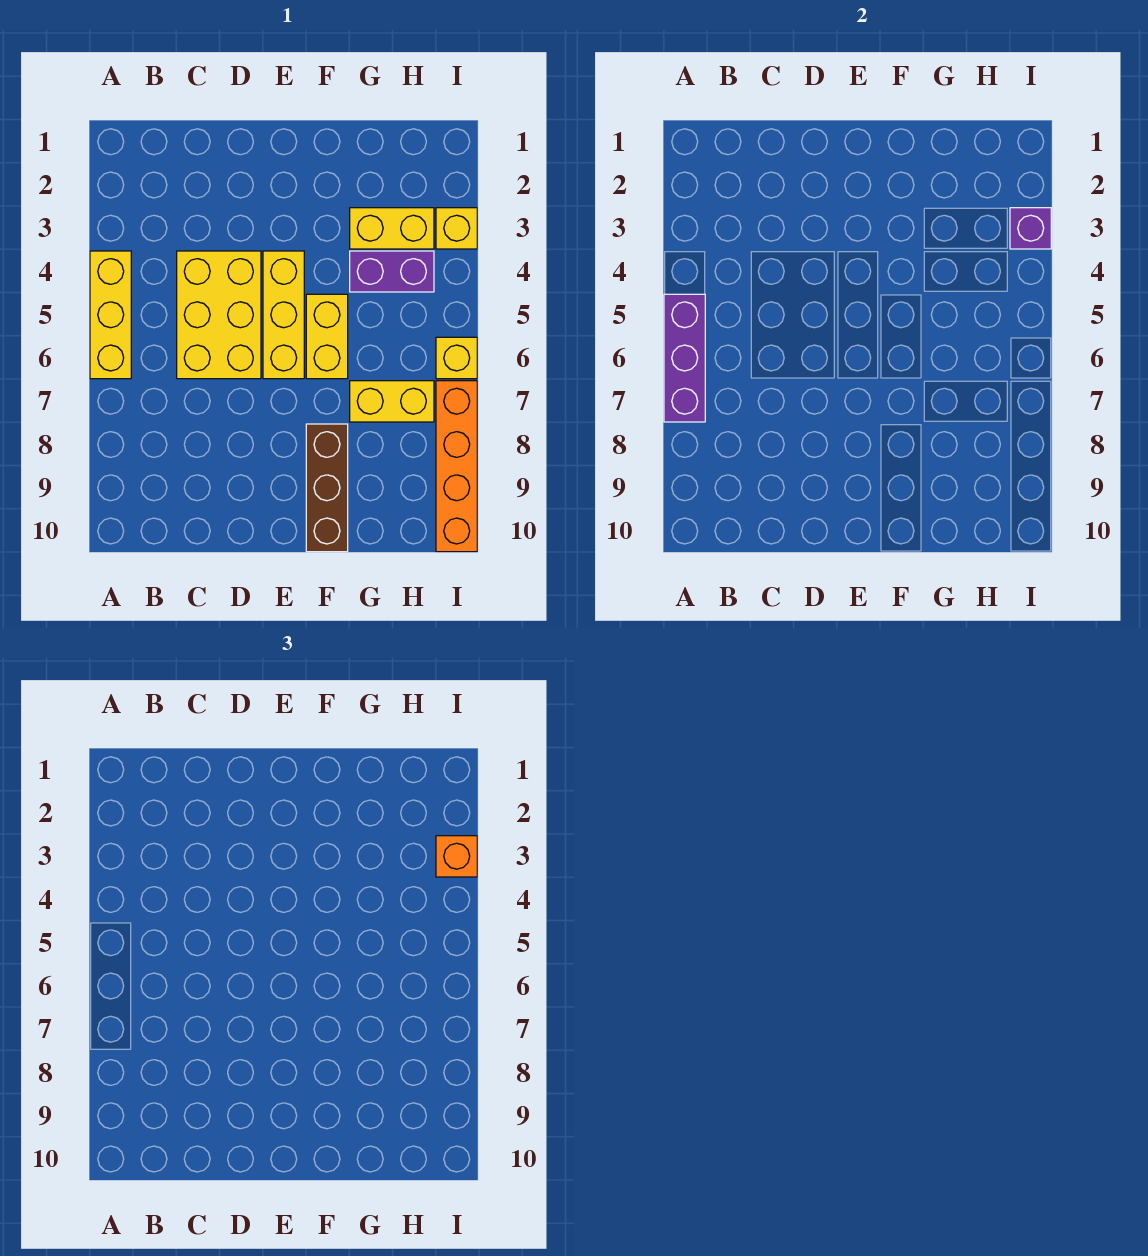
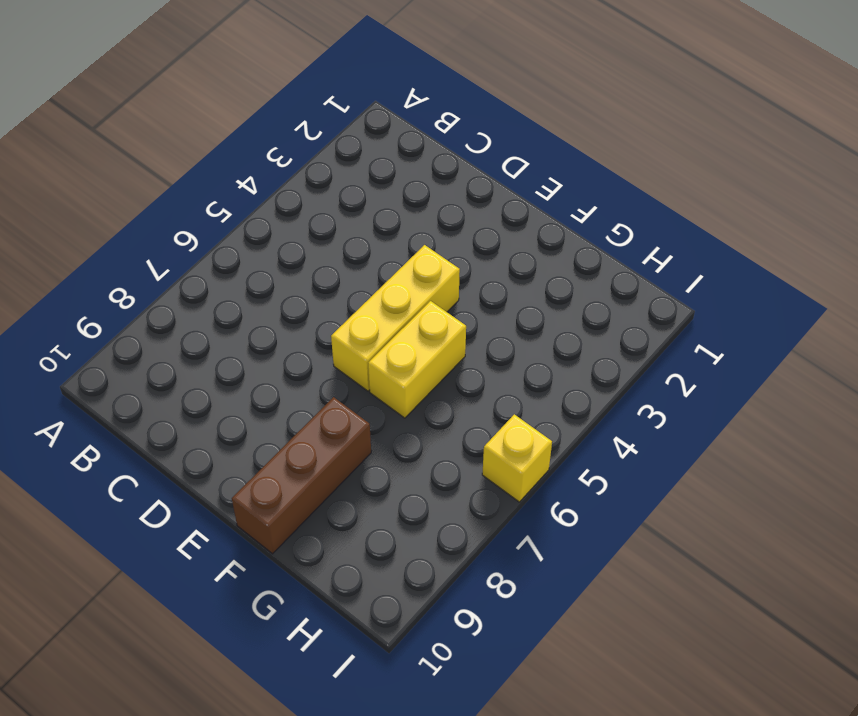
none -> yellow brick A4:A6 level 1
none -> yellow brick C4:D6 level 1
none -> yellow brick G3:H3 level 1

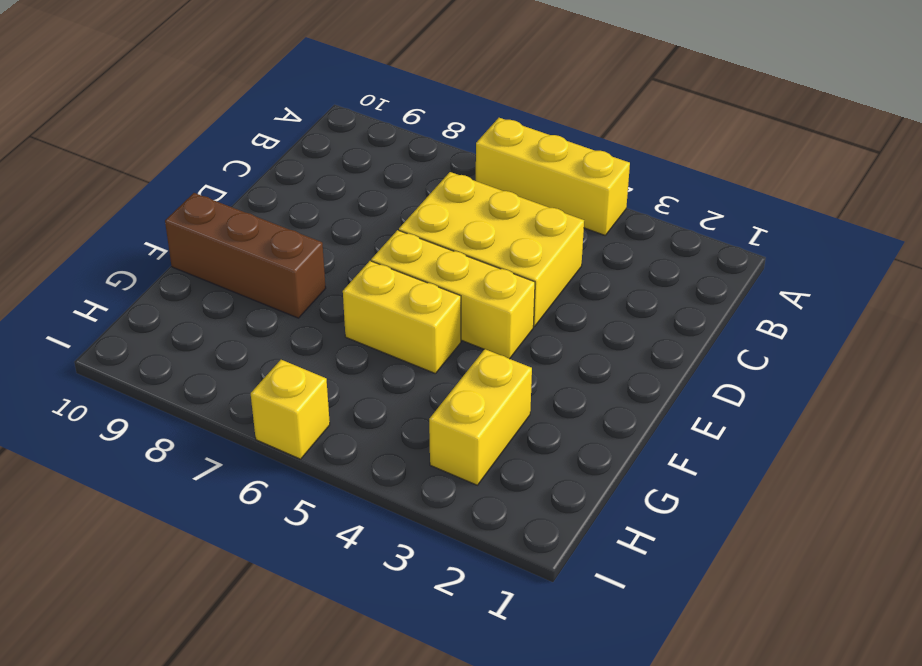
none -> purple brick G4:H4 level 1
none -> yellow brick G7:H7 level 1
none -> yellow brick I3 level 1

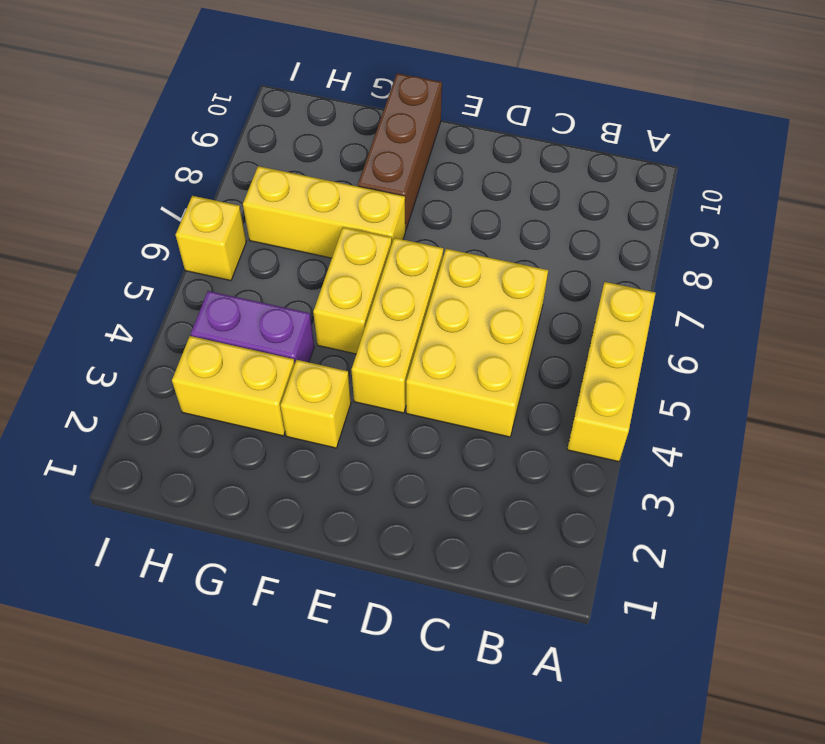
yellow brick F3 level 1 -> yellow brick I3 level 1
yellow brick F7:H7 level 1 -> yellow brick G7:H7 level 1
none -> orange brick I7:I10 level 1
none -> purple brick A5:A7 level 2
none -> purple brick I3 level 2

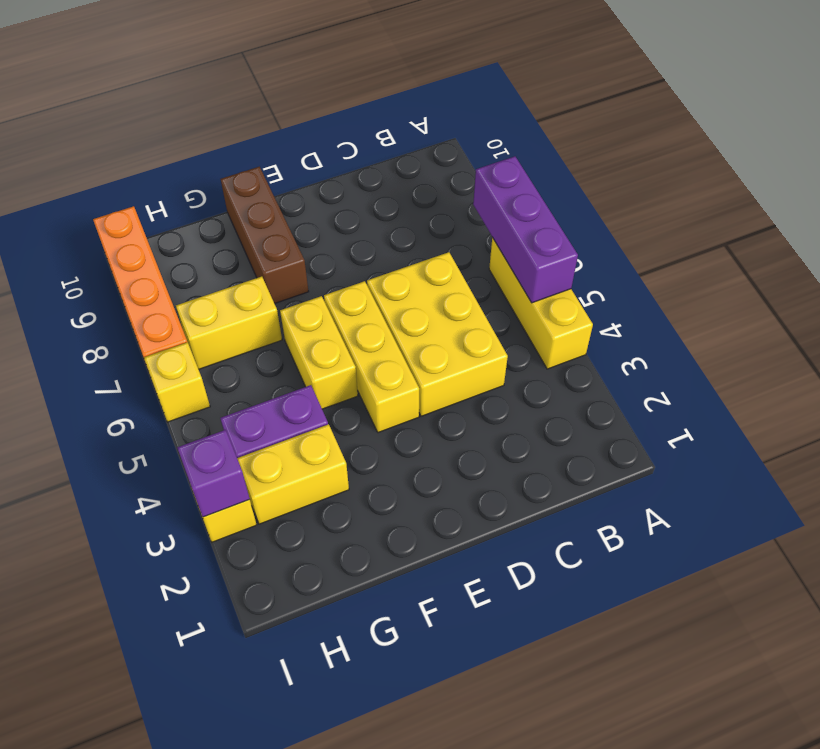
none -> orange brick I3 level 3

